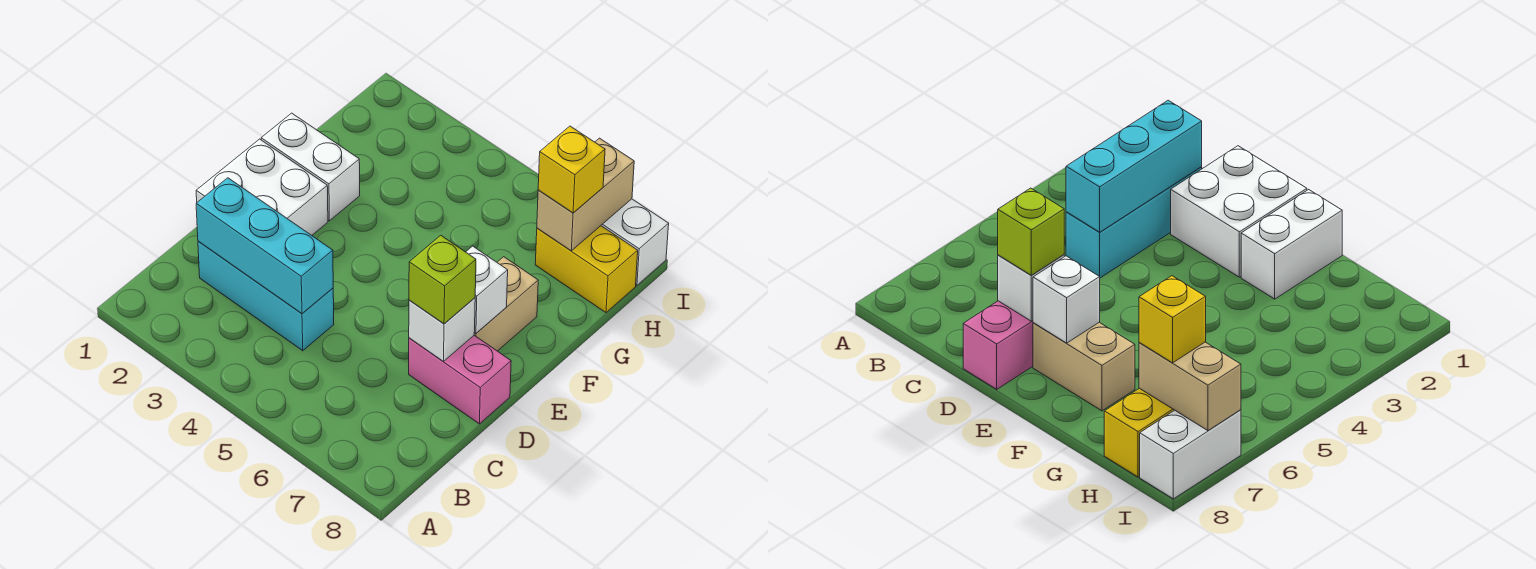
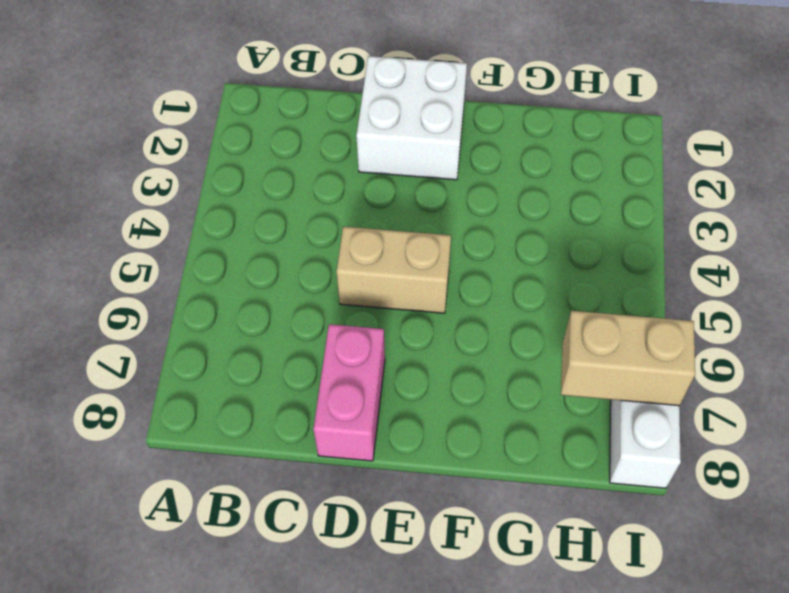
tan brick D5:E5 level 1 -> tan brick E7:F7 level 1
none -> cyan brick C2:C4 level 1
none -> white brick F1:F2 level 1
none -> yellow brick H7:H8 level 1

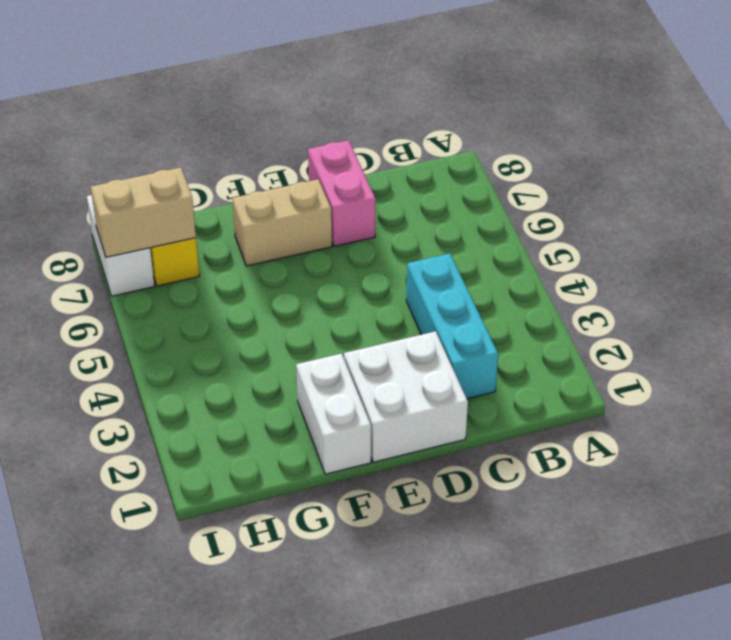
none -> cyan brick C2:C4 level 2
none -> white brick D7 level 2
none -> white brick E7 level 2

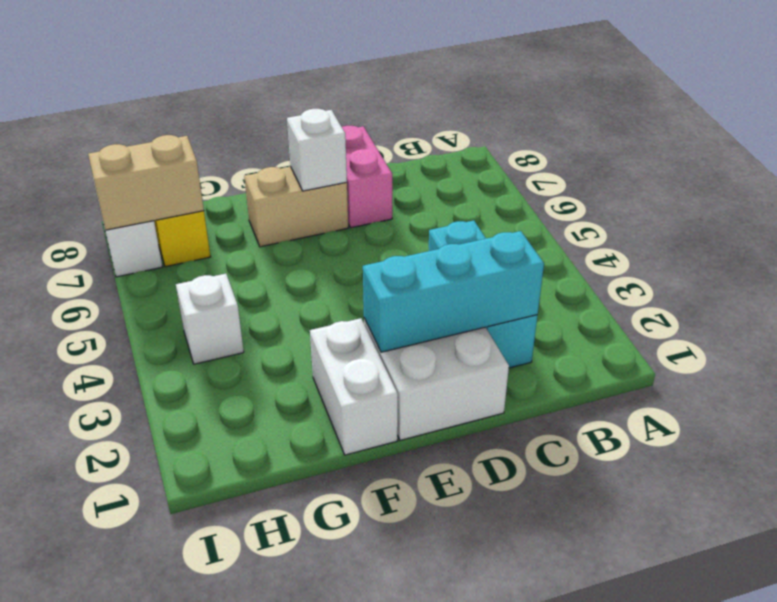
cyan brick C2:E2 level 2 -> cyan brick C2:C4 level 2
white brick H4 level 1 -> white brick D7 level 2
none -> lime brick D7 level 3
none -> yellow brick H7 level 3

